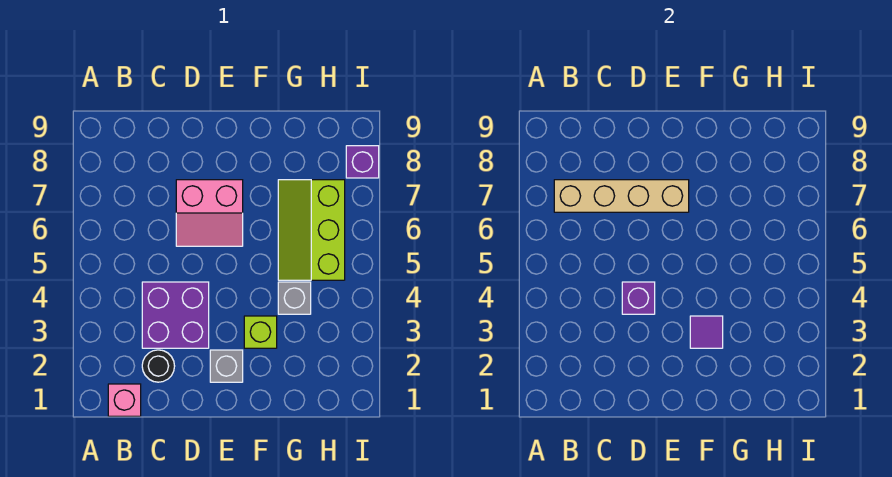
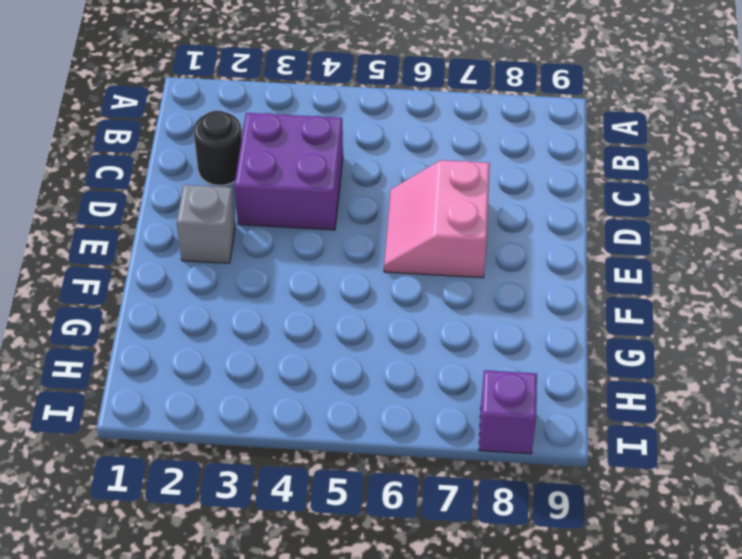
none -> pink brick B1 level 1
none -> lime brick F3 level 1
none -> grey brick G4 level 1

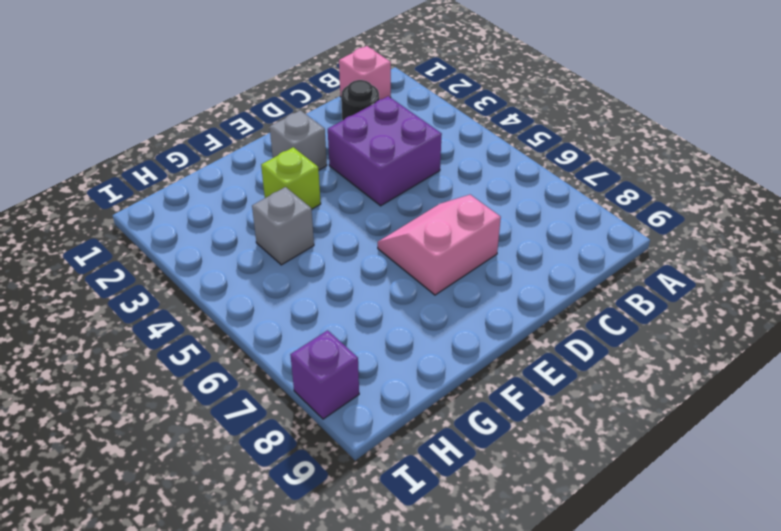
none -> lime slope G5:H7 level 1 top H
none -> tan brick B7:E7 level 2
none -> purple brick D4 level 2

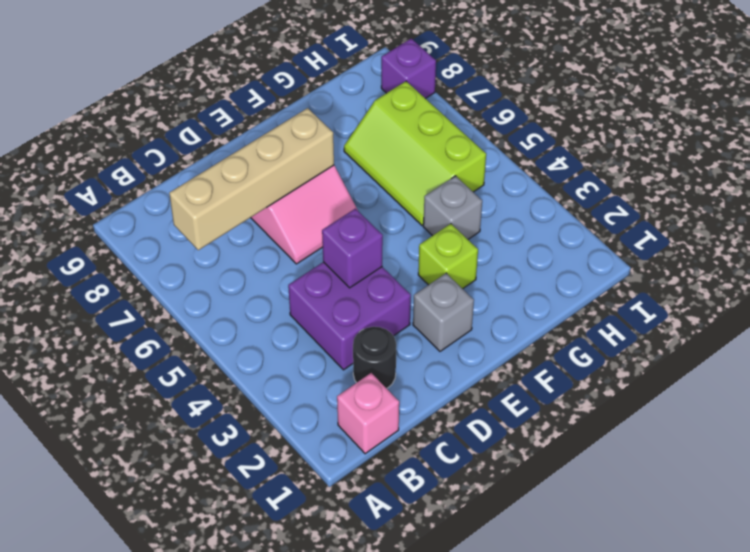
none -> purple tile F3 level 2

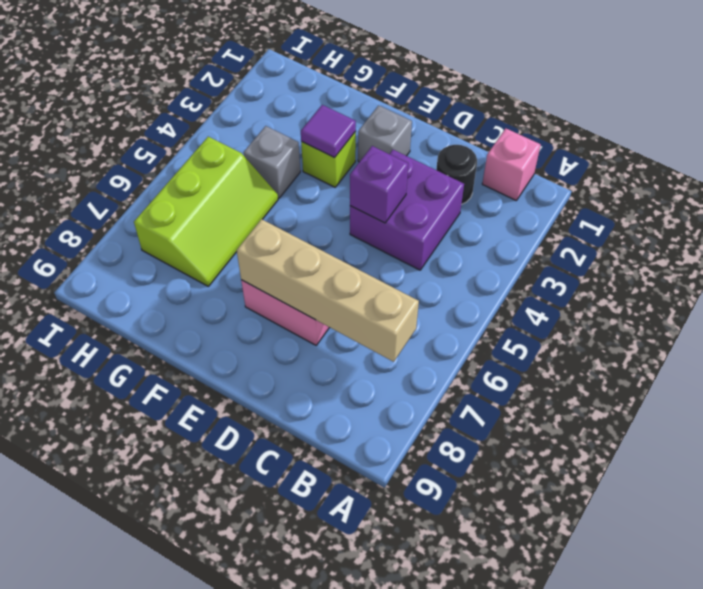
none -> purple brick I8 level 1

